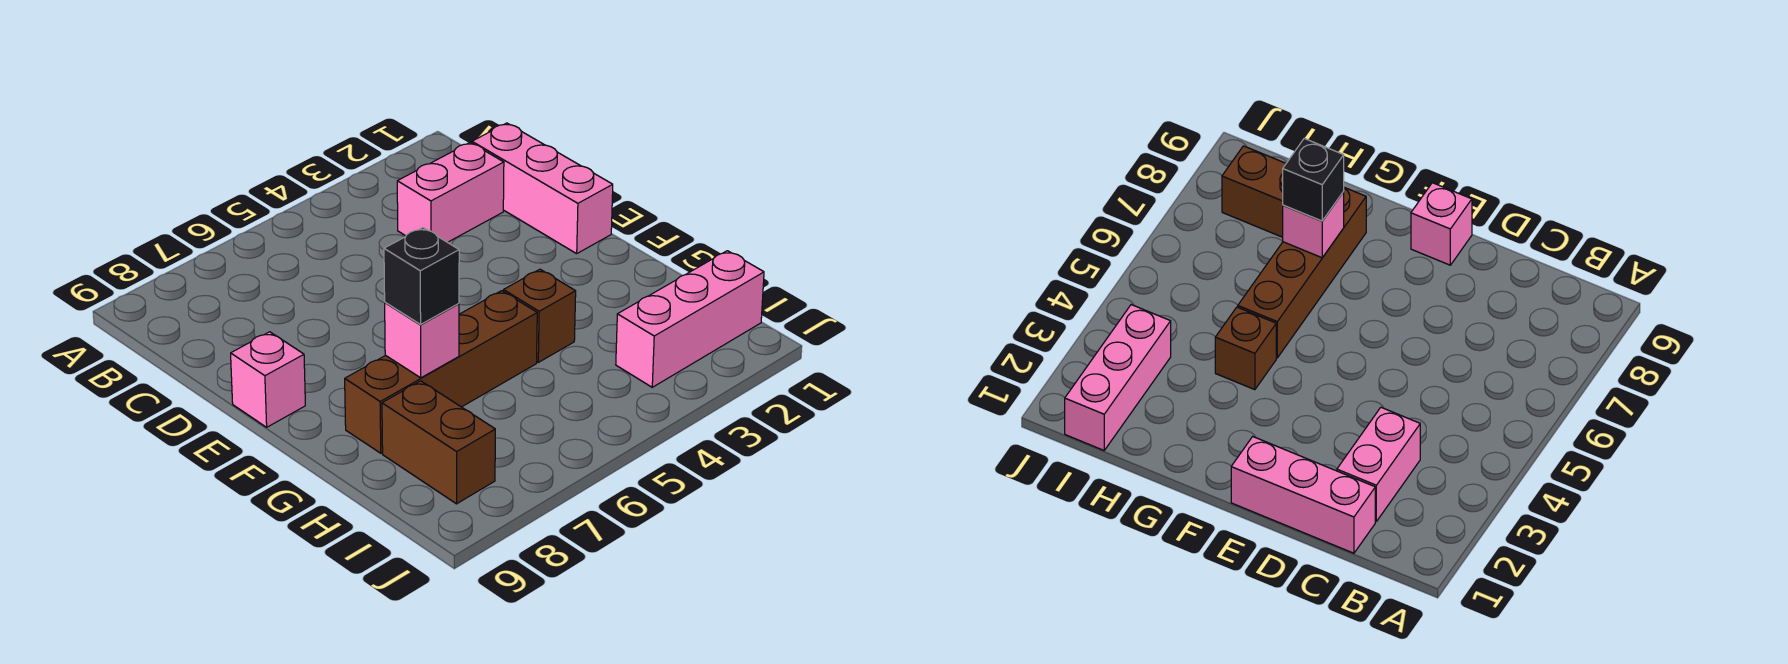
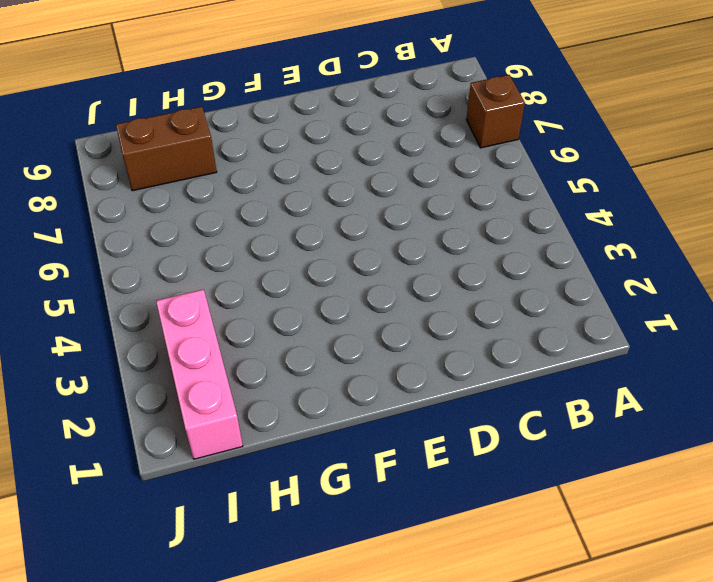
brown brick A7 level 1 -> brown brick G4 level 1
none -> pink brick C1:E1 level 1
none -> pink brick C2:C3 level 1

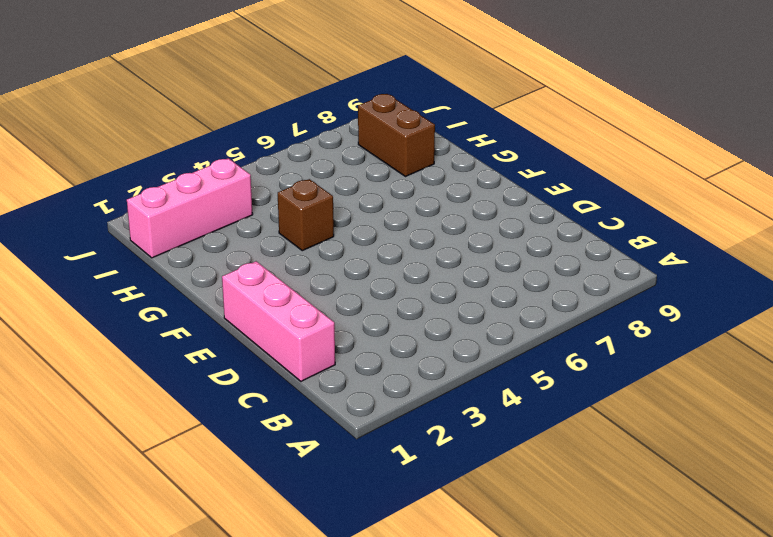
none -> pink brick C2:C3 level 1
none -> pink brick E9 level 1

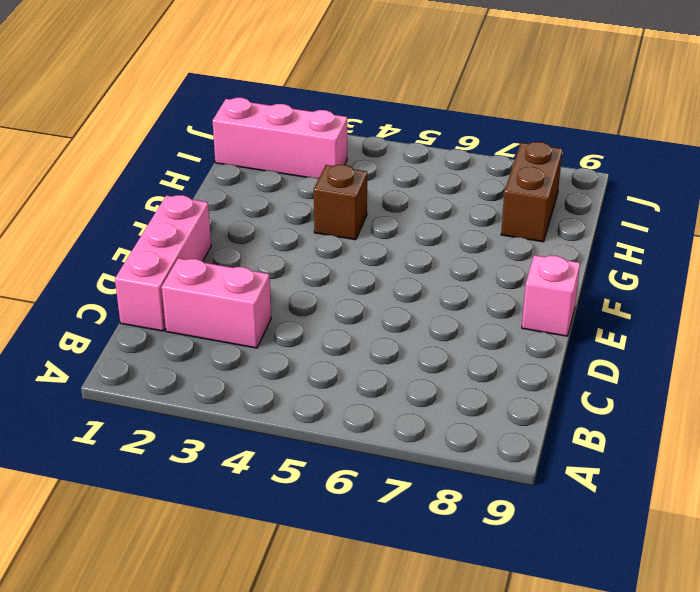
none -> brown brick G5:G8 level 1
none -> pink brick G7 level 2

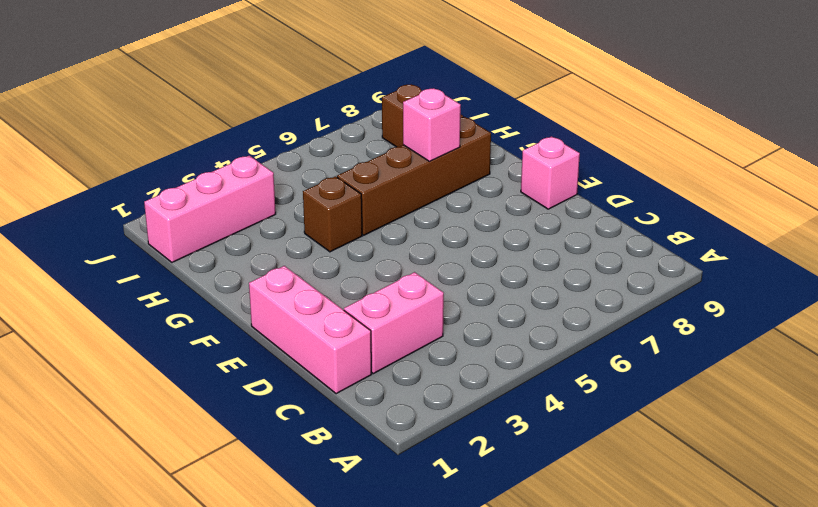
none -> black brick G7 level 3

